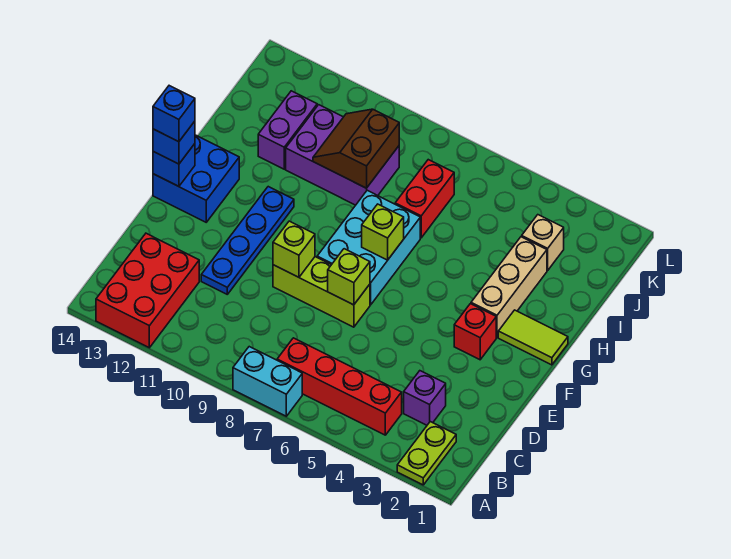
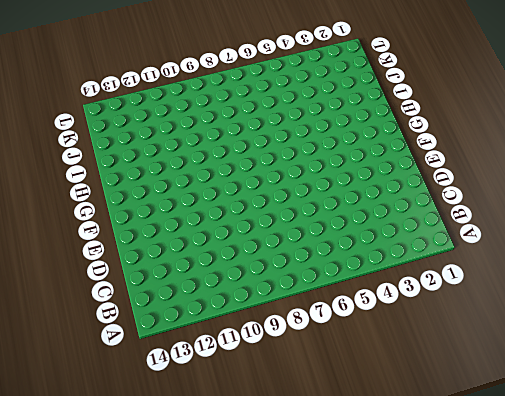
none -> lime plate A2:B2 level 1
none -> cyan brick A7:A8 level 1
none -> red brick A12:C13 level 1

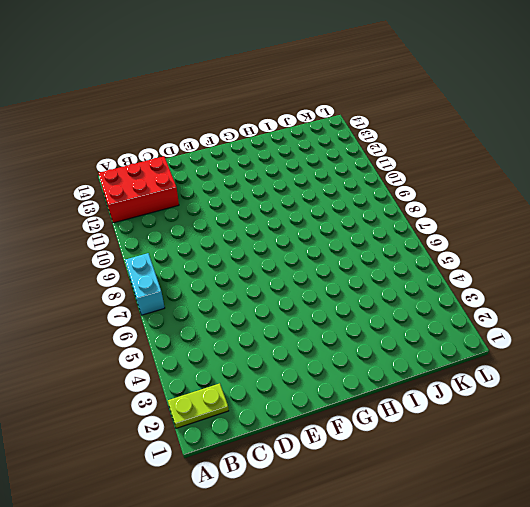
none -> red brick B4:B7 level 1
none -> purple brick C3 level 1
none -> blue plate D11:G11 level 1

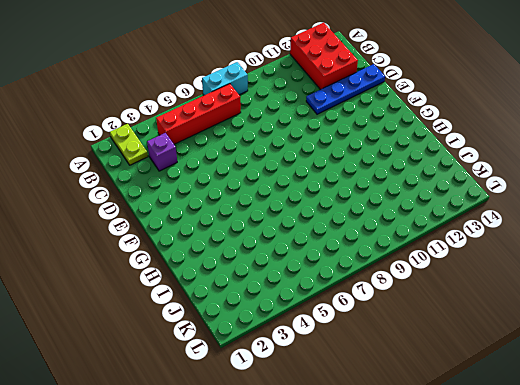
blue plate D11:D14 level 1 -> blue plate D11:G11 level 1
none -> lime brick E7:E9 level 1
none -> red brick F3 level 1
none -> cyan brick F7:H8 level 1

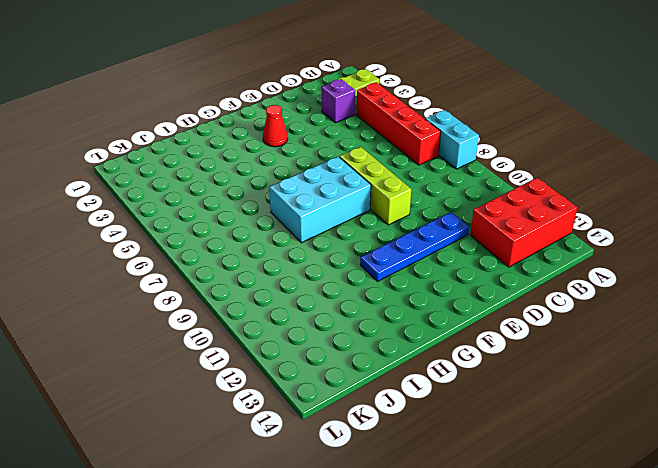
red cone F3 level 1 -> red brick F3 level 1
none -> blue brick F13:G14 level 1
none -> lime tile G1:G2 level 1
none -> tan brick G3:I3 level 1

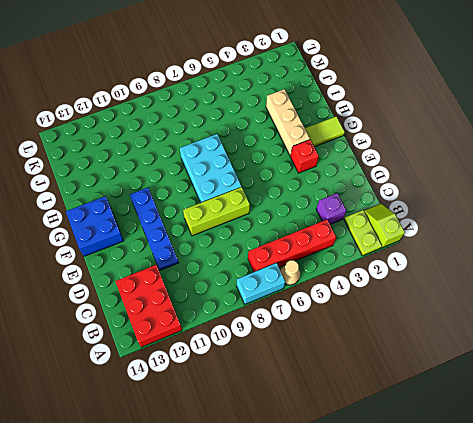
lime slope A1:B1 level 1 top A -> none
tan cone A6 level 1 -> none
none -> red brick I7:J7 level 1
none -> purple brick I9:J11 level 1
none -> purple brick I12:J12 level 1

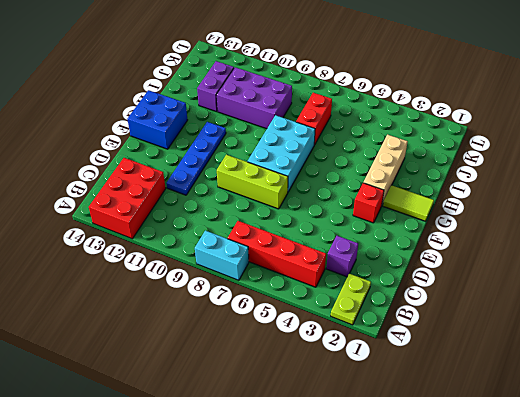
none -> tan brick J3 level 1
none -> lime brick E7 level 2
none -> lime brick E9 level 2

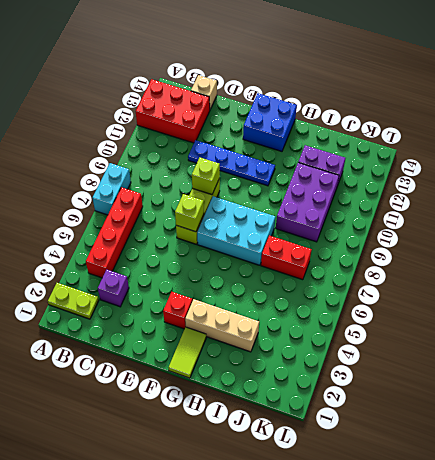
tan brick C14 level 1 -> tan brick J3 level 1
none -> blue brick F14 level 2
none -> lime brick G7 level 2
none -> brown slope I9:J10 level 2 top 9

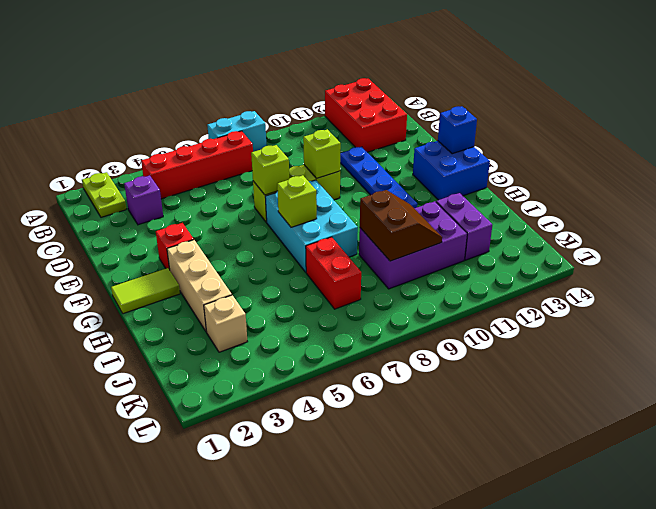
none -> blue brick F14 level 3
none -> blue brick F14 level 4

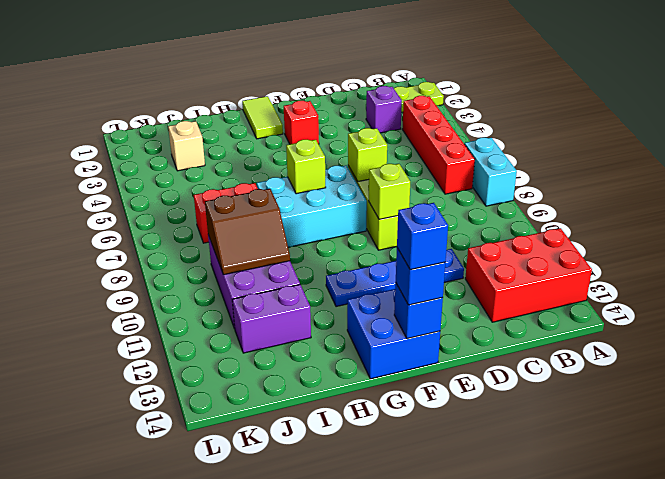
none -> tan brick G3:I3 level 1

